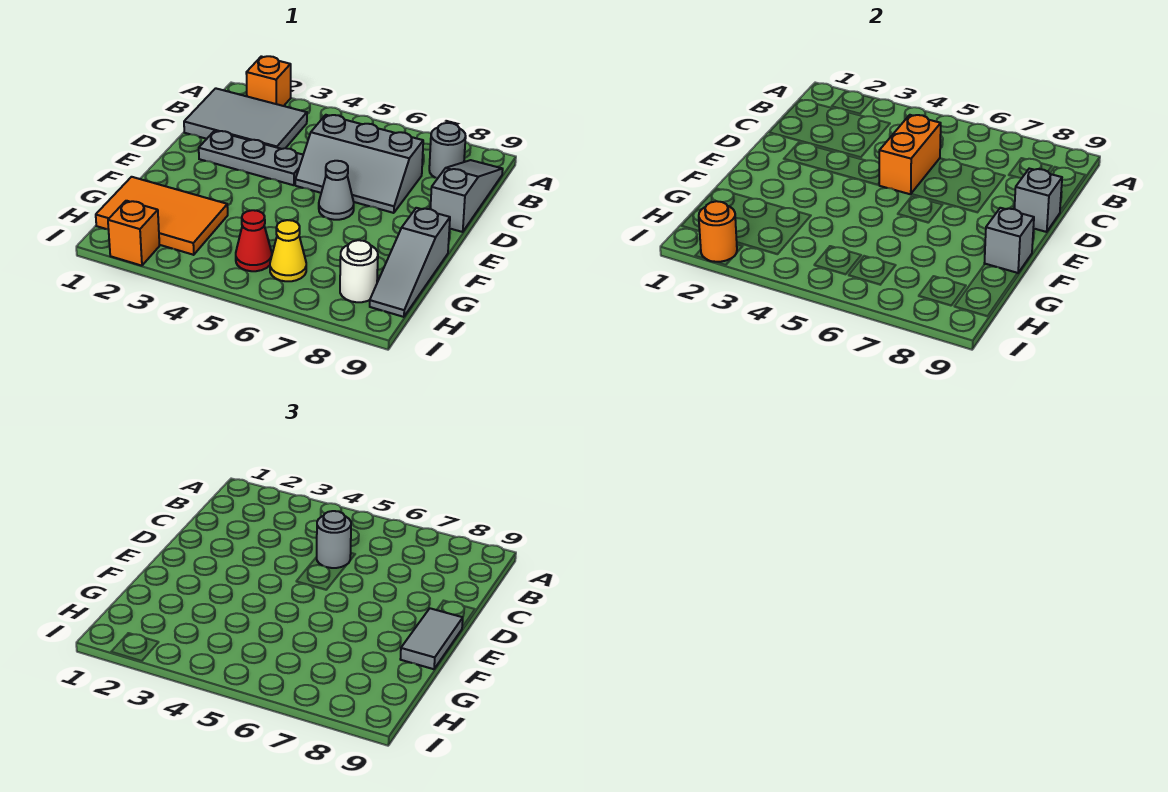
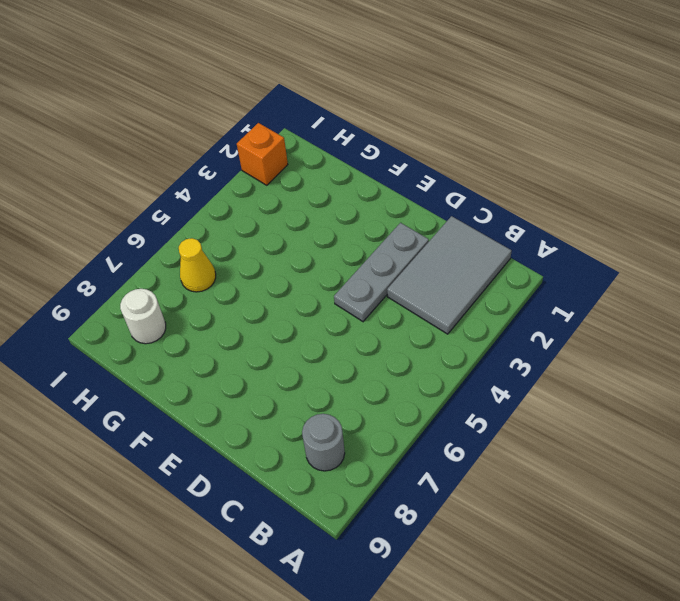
none -> orange brick A2 level 1
none -> grey slope B9:D9 level 1 top D
none -> grey slope C5:D7 level 1 top C

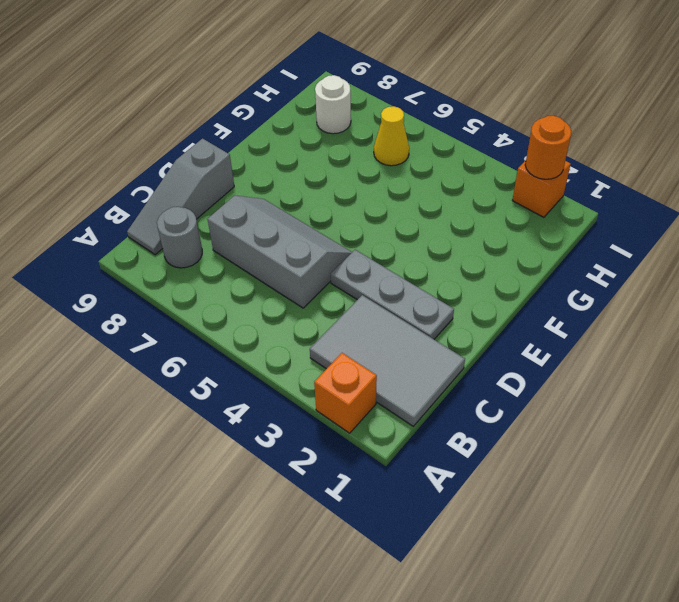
none -> grey cone E6 level 1
none -> grey slope F9:H9 level 1 top F
none -> orange tile G1:H3 level 1

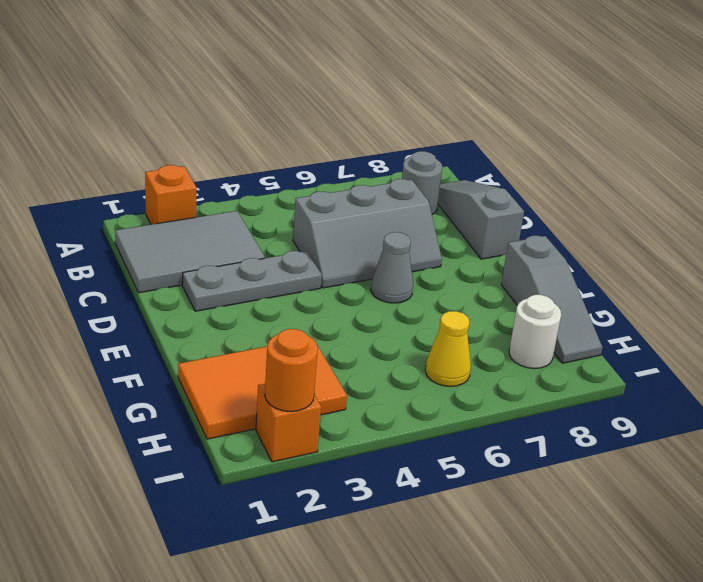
none -> red cone H5 level 1
none -> orange brick C5:D5 level 2
none -> grey brick D9 level 2

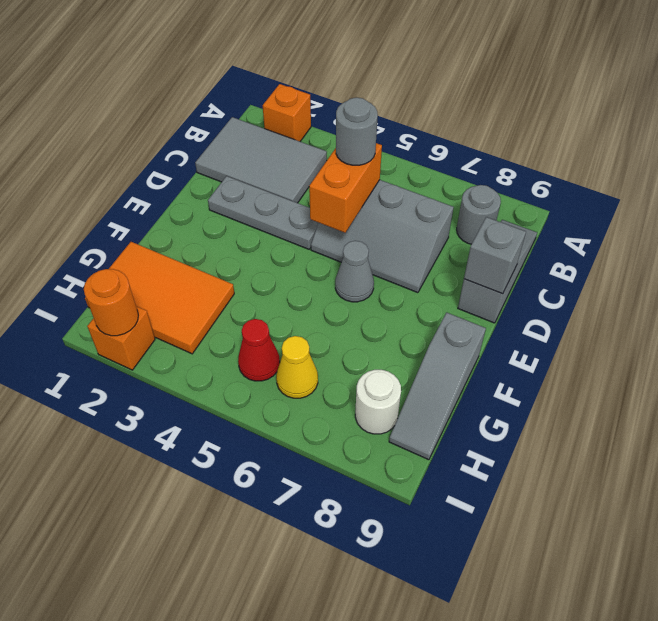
none -> grey brick F9 level 2
none -> grey tile E9:F9 level 3

